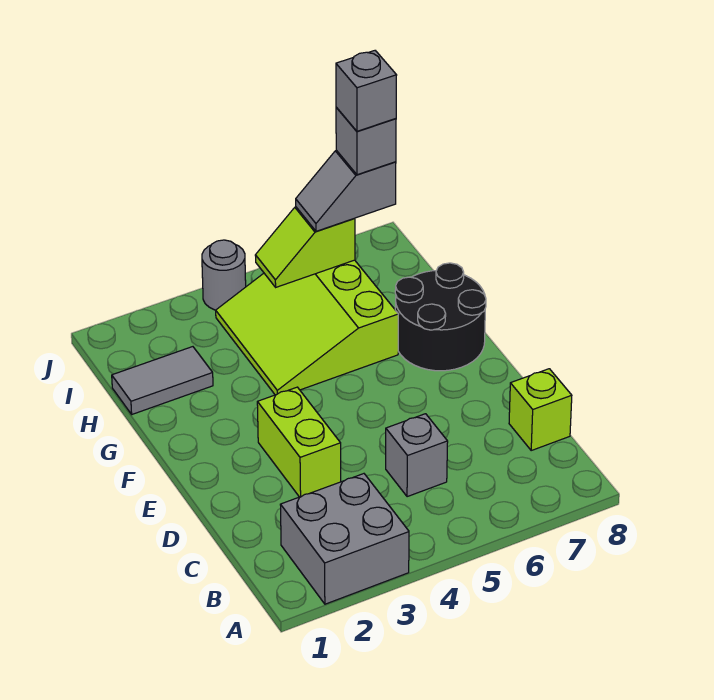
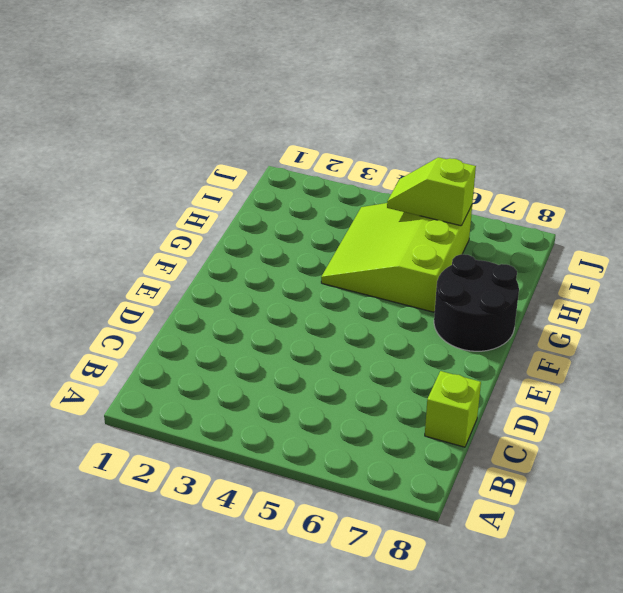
none -> grey brick A2:B3 level 1
none -> grey brick C5 level 1
none -> lime brick D3:E3 level 1

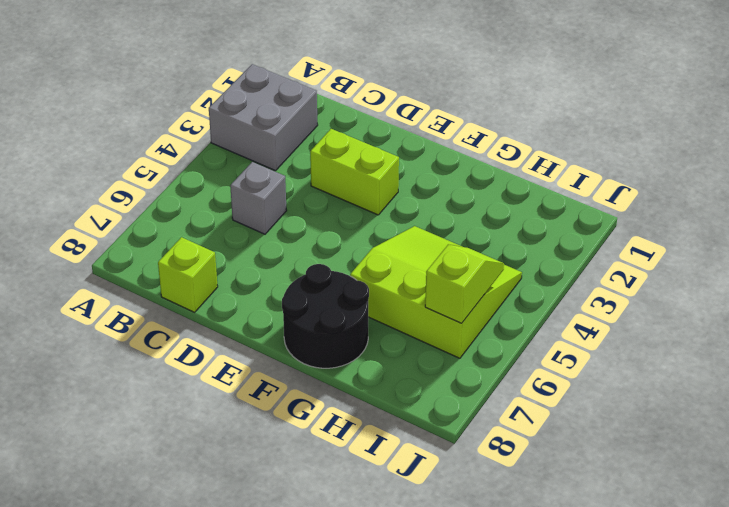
none -> grey tile H1:H2 level 1
none -> grey round brick J4 level 1
none -> grey slope I6:I7 level 3 top 7

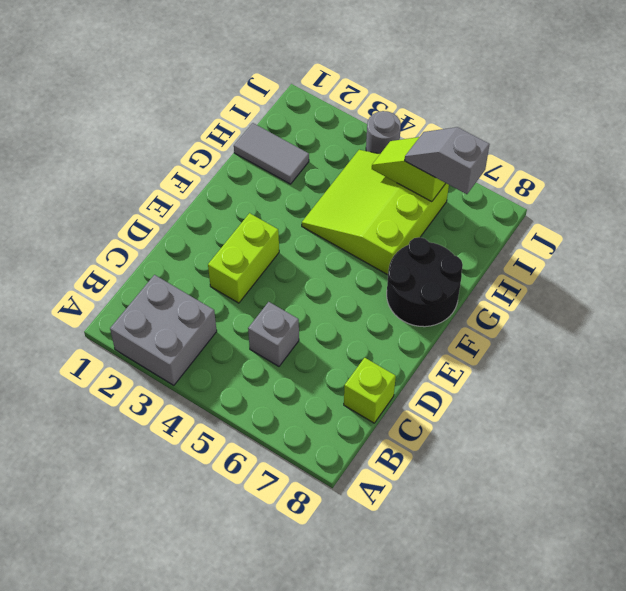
none -> grey brick I7 level 4
none -> grey brick I7 level 5

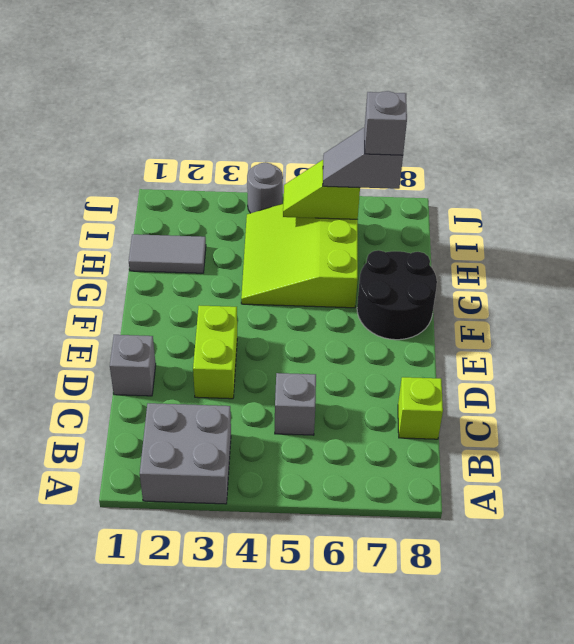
grey brick D1 level 1 -> grey brick I7 level 5

